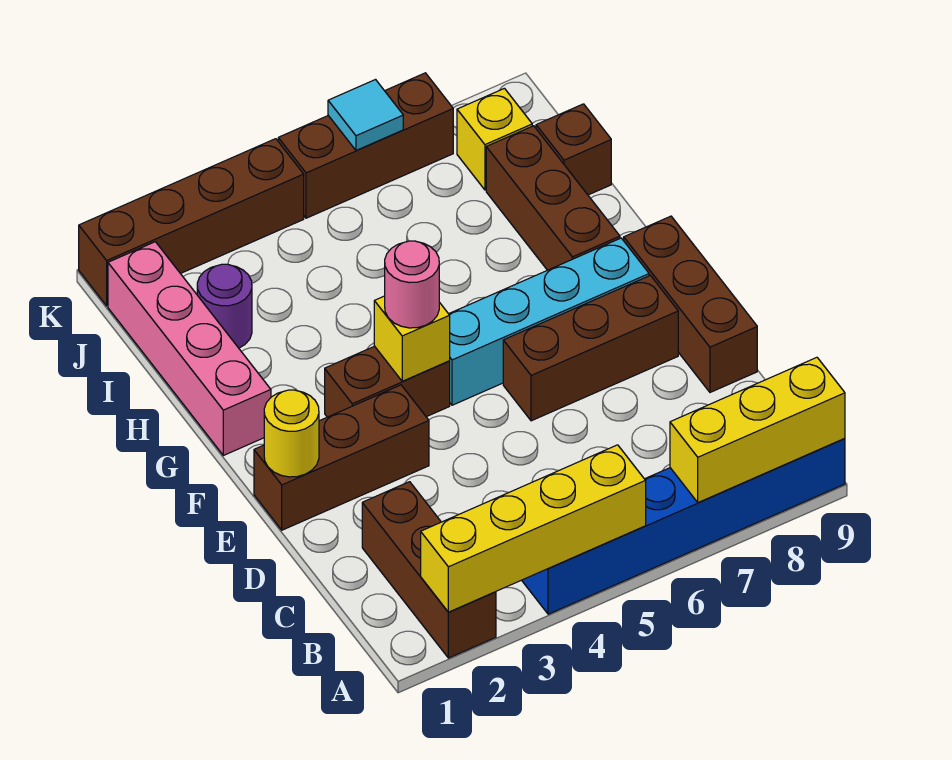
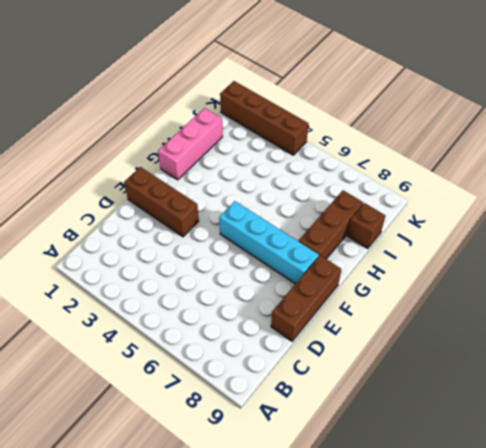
pink brick G1:I1 level 1 -> pink brick G1:J1 level 1
none -> brown brick A2:C2 level 1
none -> blue brick A4:A9 level 1
none -> brown brick E6:E8 level 1

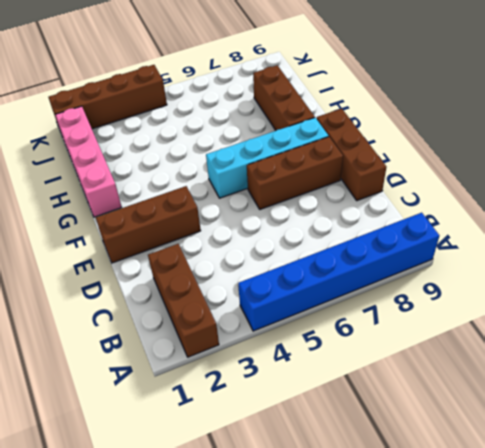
none -> brown brick F3:F4 level 1
none -> purple round brick I2 level 1
none -> brown brick I9 level 1

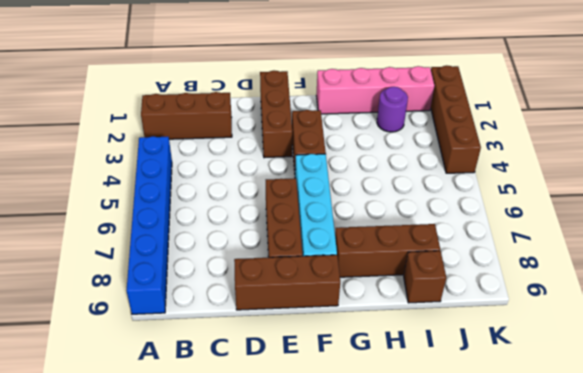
none -> yellow brick J8 level 1
none -> brown brick K5:K7 level 1
none -> yellow brick A2:A5 level 2

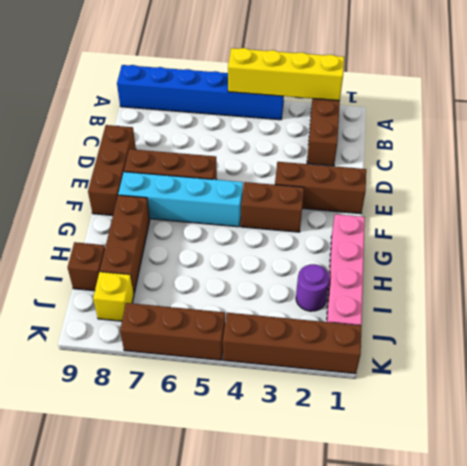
none -> yellow brick A7:A9 level 2
none -> yellow round brick E1 level 2
none -> yellow brick F4 level 2

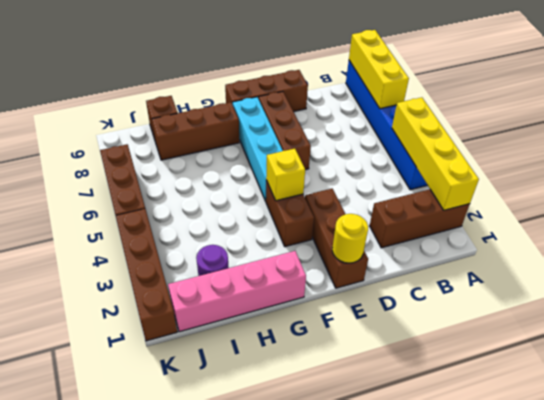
none -> yellow brick J8 level 1
none -> cyan tile K6 level 2
none -> pink round brick F4 level 3

